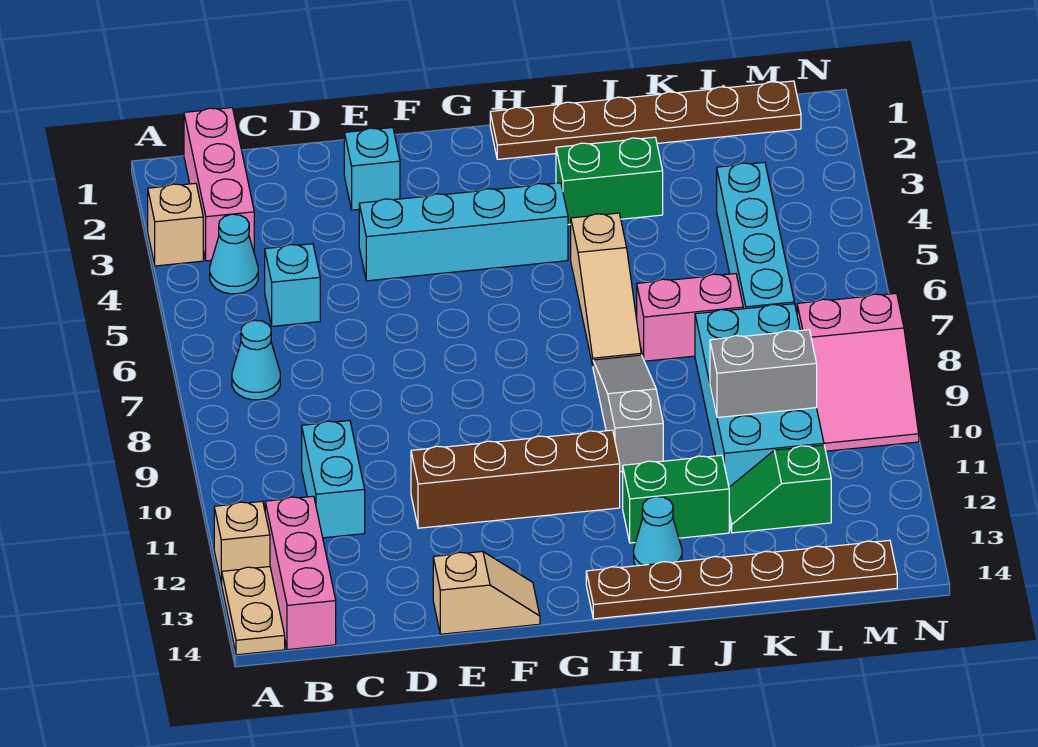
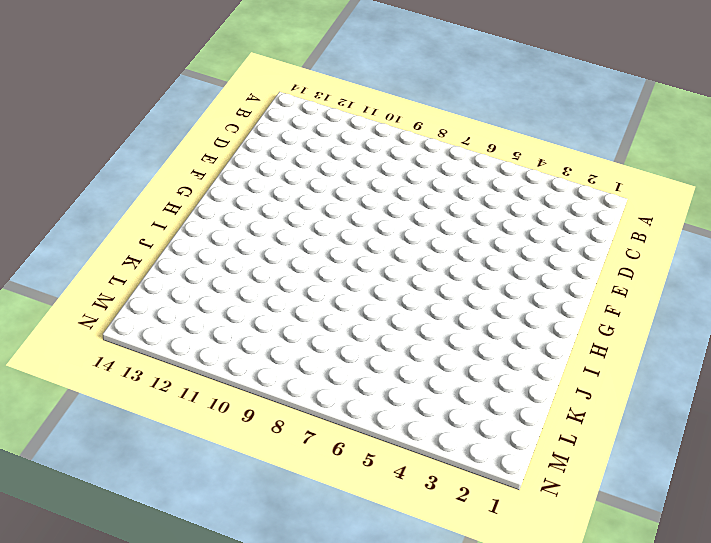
none -> tan brick A3 level 1
none -> tan brick A12 level 1
none -> tan plate A13:A14 level 1

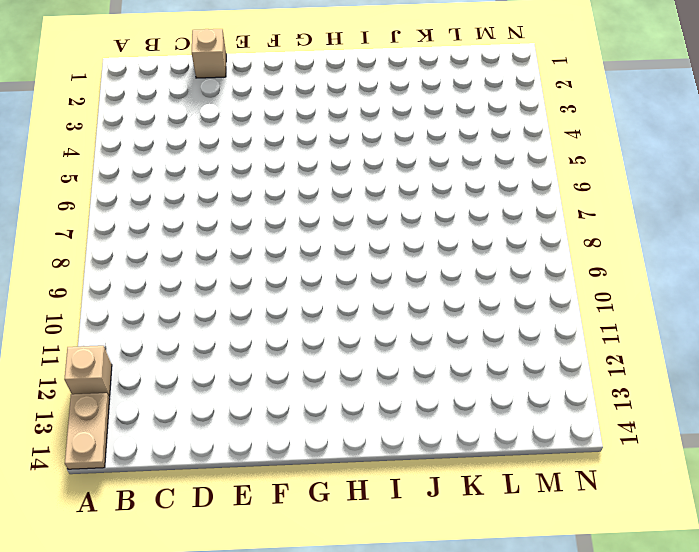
tan brick D1 level 1 -> tan brick A3 level 1
none -> pink brick B1:B3 level 1
none -> cyan cone B4 level 1
none -> cyan cone B7 level 1

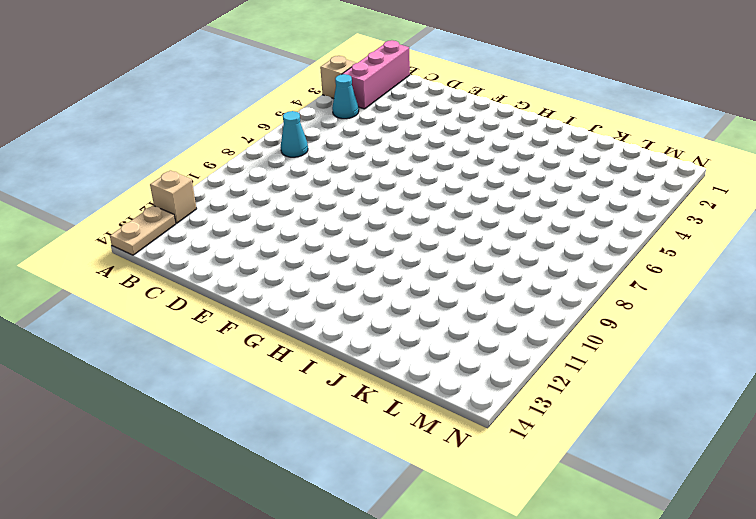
none -> pink brick B12:B14 level 1
none -> cyan brick C5 level 1
none -> cyan brick C10:C11 level 1

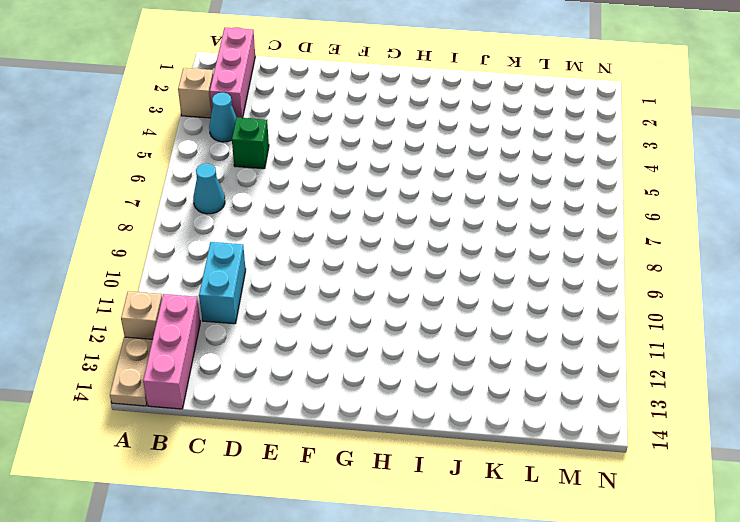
green brick C5 level 1 -> cyan brick C5 level 1
none -> cyan brick E2 level 1
none -> cyan brick E4:H4 level 1
none -> brown brick E11:H11 level 1

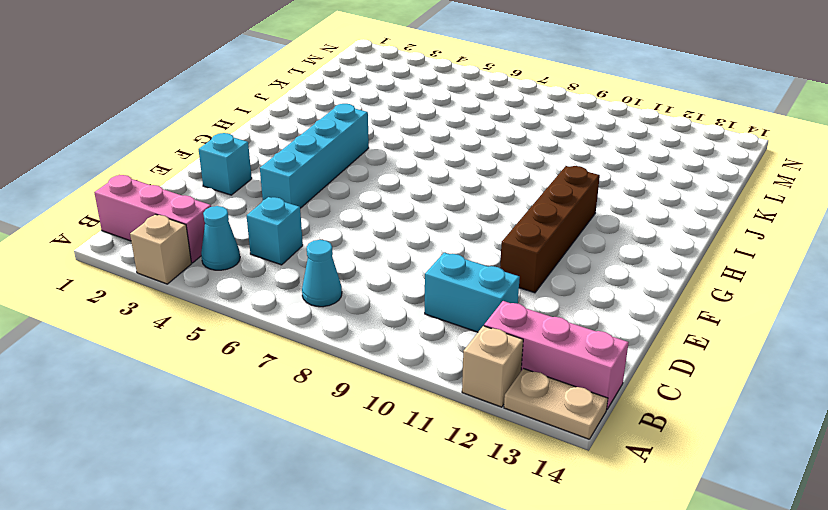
none -> tan slope E14:F14 level 1 top E
none -> brown plate H1:M1 level 1
none -> brown plate H14:M14 level 1

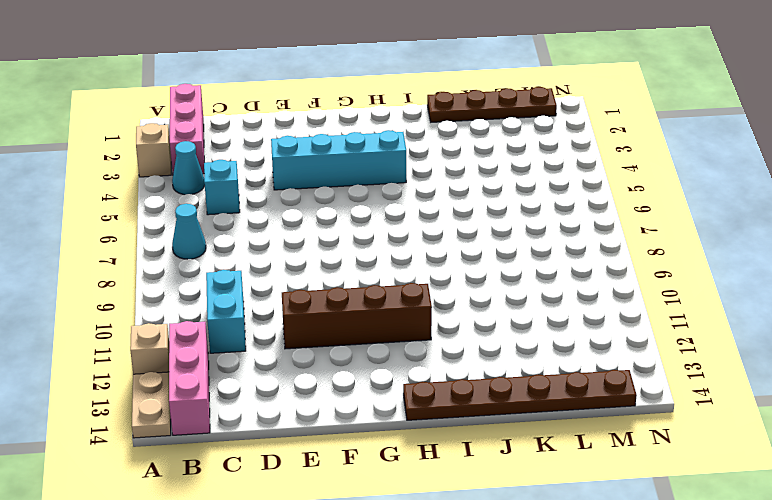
brown plate J1:M1 level 1 -> brown plate H1:M1 level 1
none -> cyan brick E2 level 1
none -> tan slope E14:F14 level 1 top E
none -> green brick I3:J3 level 1

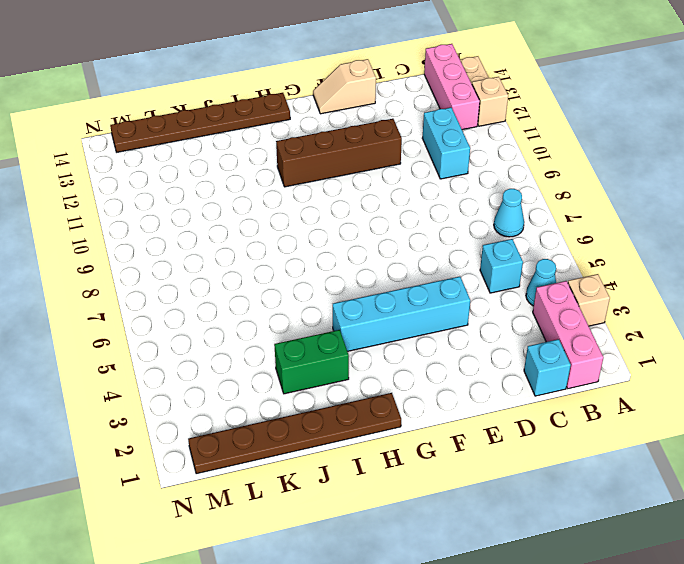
cyan brick C1 level 1 -> cyan brick E2 level 1
none -> tan slope I5:I7 level 1 top 5
none -> grey slope I8:I10 level 1 top 10
none -> green brick I12:J12 level 1

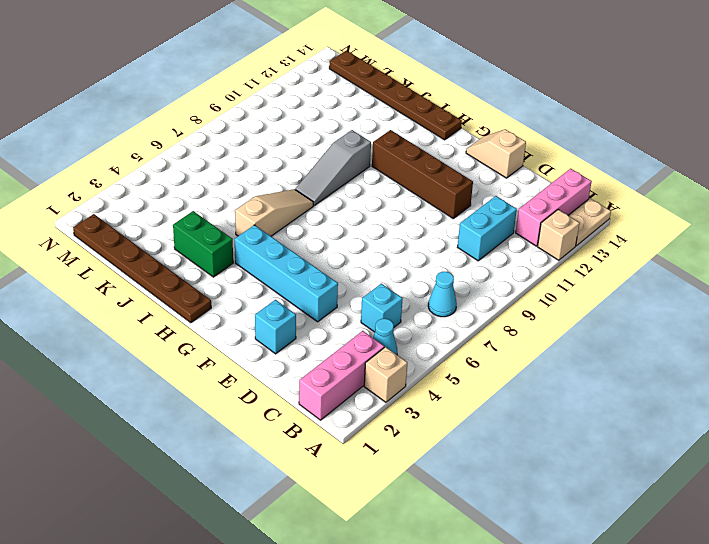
none -> green brick I12:J12 level 1
none -> cyan cone I13 level 1
none -> pink brick J7:K7 level 1

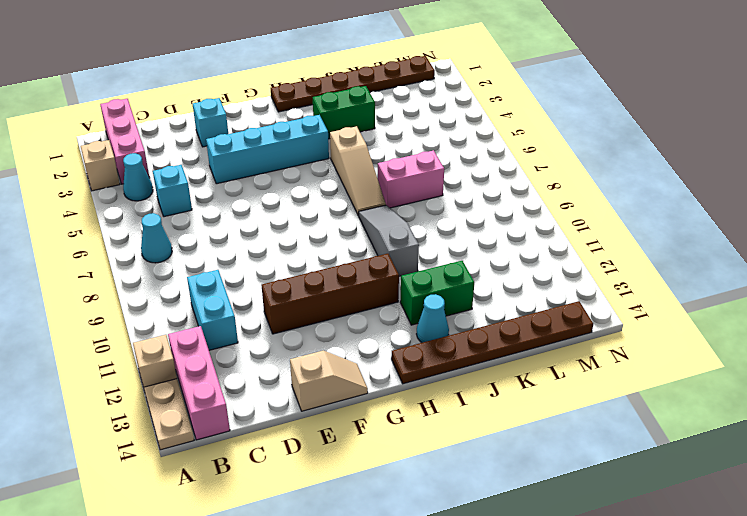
none -> cyan brick K8:L11 level 1
none -> green slope K12:L12 level 1 top L
none -> cyan brick L4:L7 level 1

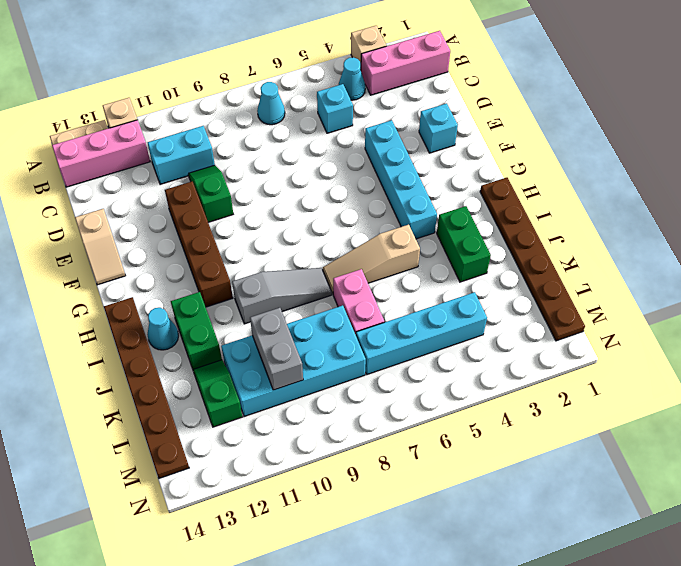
green slope D10:E10 level 1 top E -> none
none -> pink slope M8:N10 level 1 top 8

